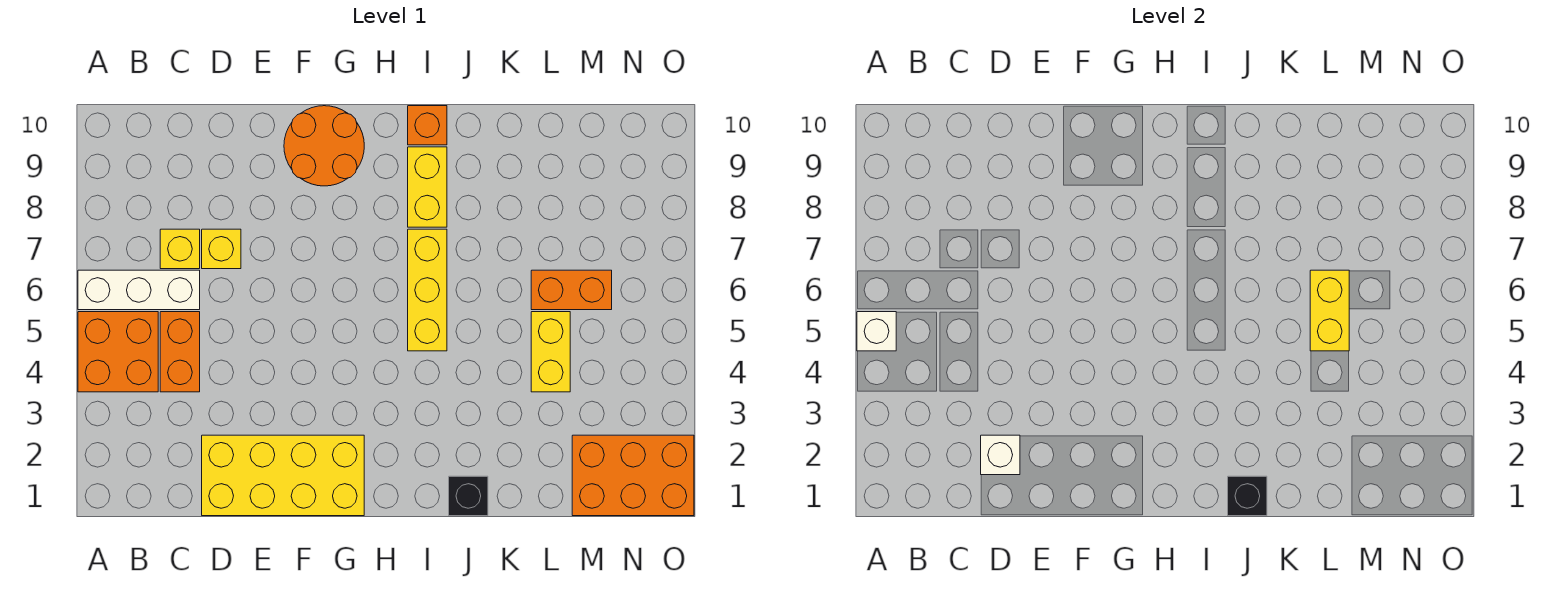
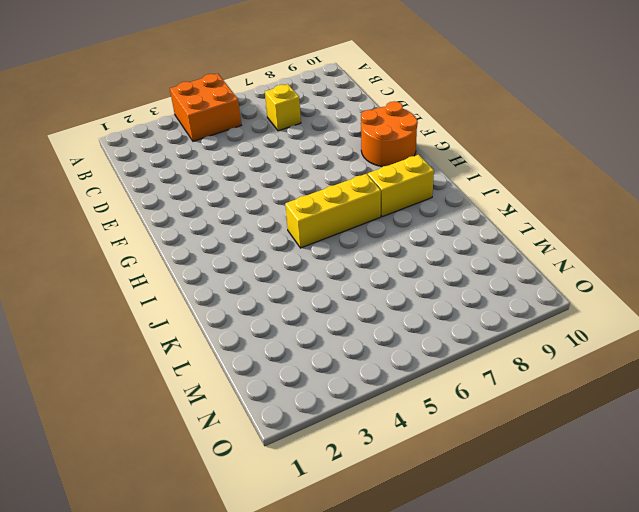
none -> white brick A6:C6 level 1
none -> orange brick C4:C5 level 1
none -> yellow brick D1:G2 level 1

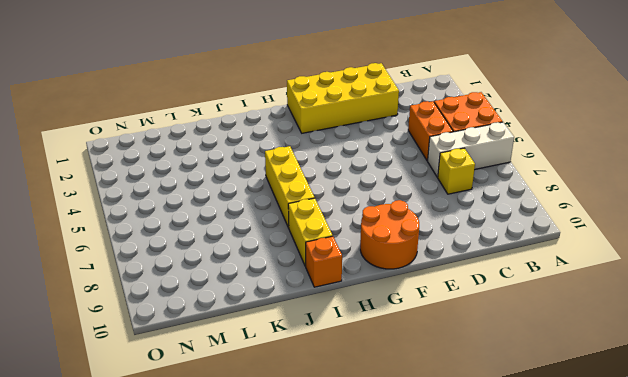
none -> yellow brick D7 level 1
none -> black brick J1 level 1
none -> yellow brick L4:L5 level 1

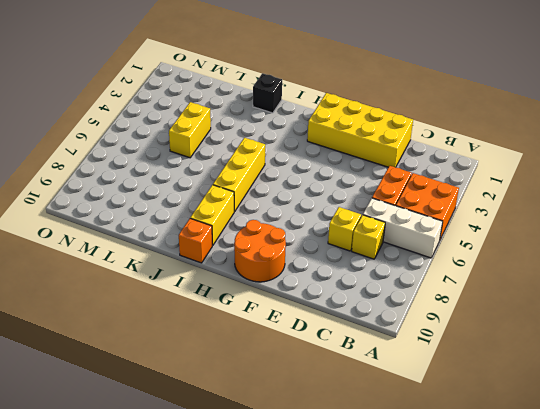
none -> orange brick L6:M6 level 1
none -> orange brick M1:O2 level 1
none -> white brick A5 level 2

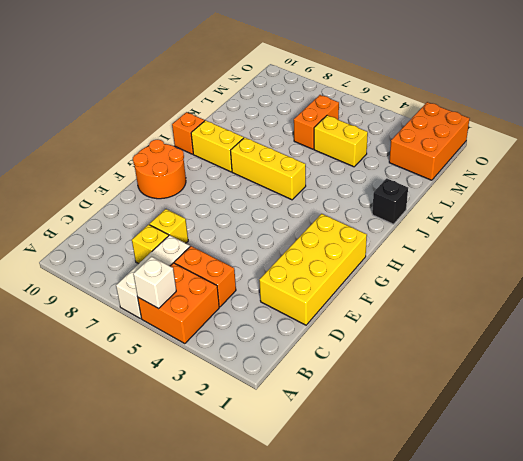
none -> white brick D2 level 2
none -> black brick J1 level 2
none -> yellow brick L5:L6 level 2

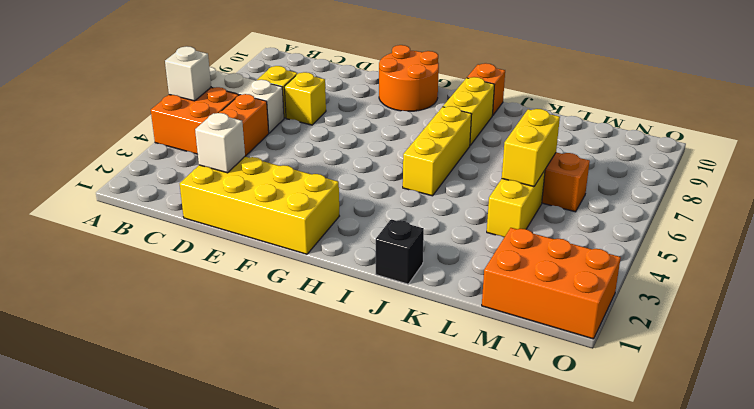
none -> black brick J1 level 2

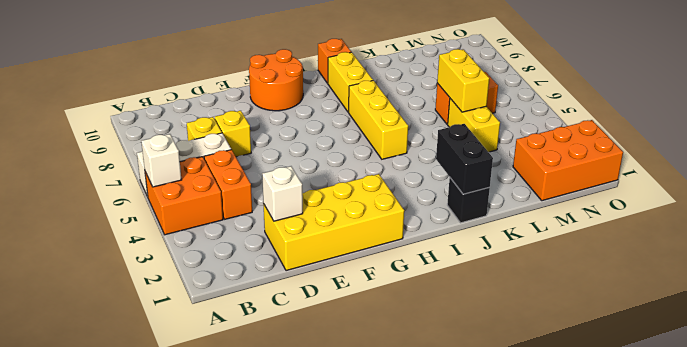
black brick J1:J2 level 2 -> black brick J1 level 2

